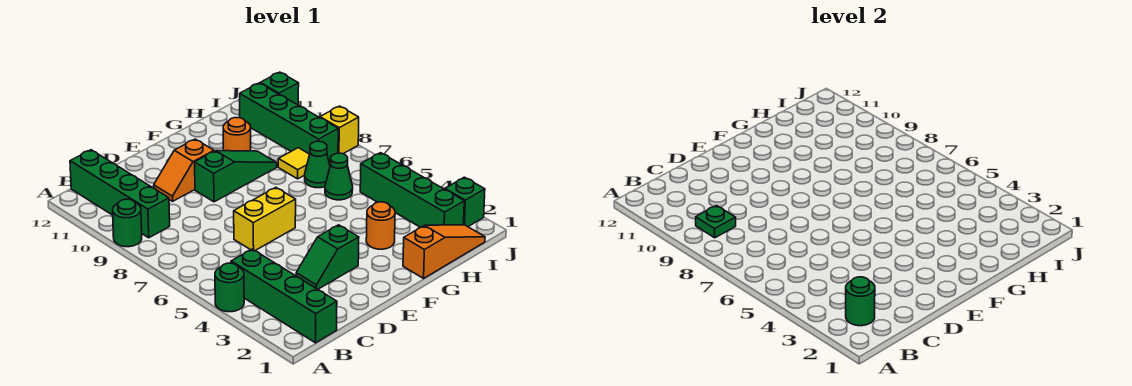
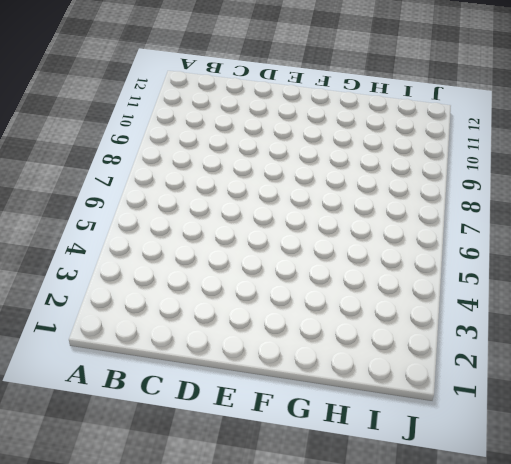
none -> green round brick A4 level 1
none -> green round brick A9 level 1
none -> green brick B1:B4 level 1

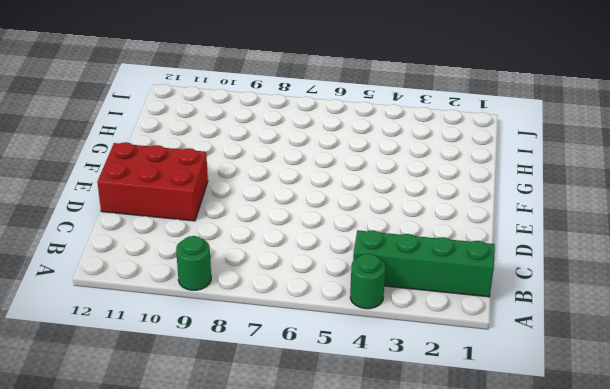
red brick D10:E12 level 1 -> orange slope D10:E10 level 1 top E
none -> green brick B9:B12 level 1
none -> green slope D3:E3 level 1 top E
none -> yellow brick D6:E6 level 1

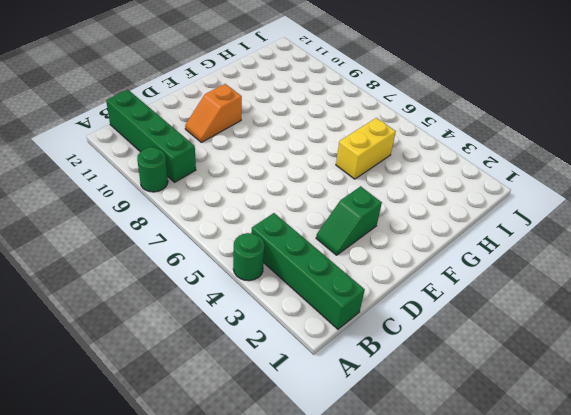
yellow brick G5:H5 level 1 -> yellow brick D6:E6 level 1
none -> green slope E9:G9 level 1 top E
none -> orange slope G1:I1 level 1 top G
none -> orange round brick G3 level 1

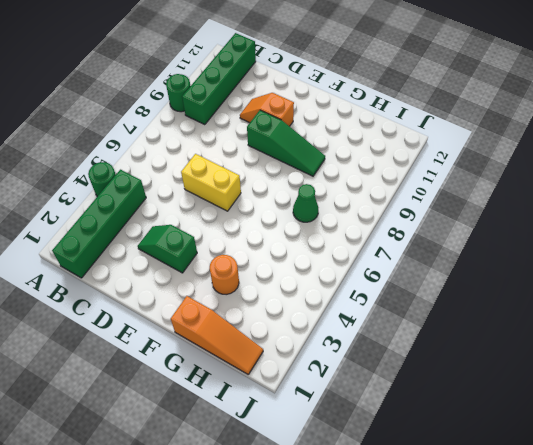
none -> orange round brick G10 level 1
none -> green cone H6 level 1
none -> yellow tile H8 level 1

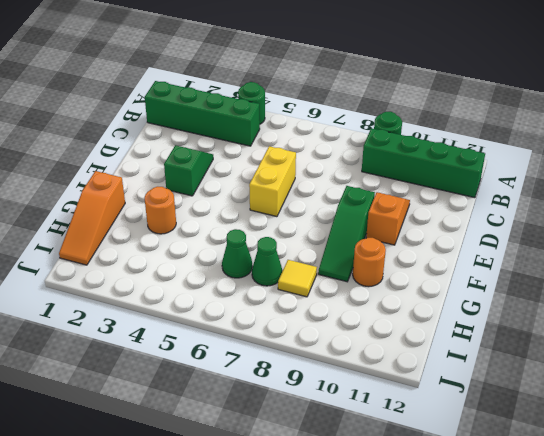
none -> green brick I2:I5 level 1
none -> green brick I8:I11 level 1
none -> green brick J2 level 1

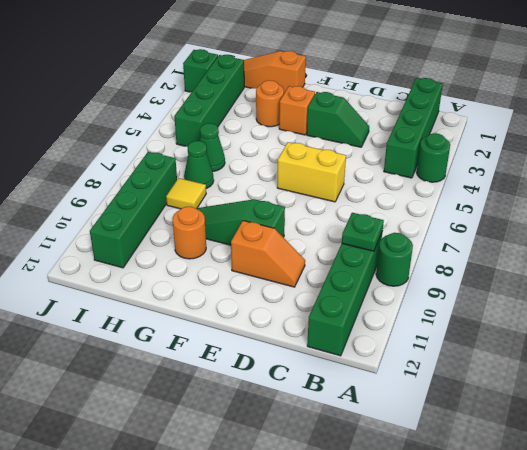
orange brick F3 level 1 -> none
none -> yellow brick J8 level 1
none -> green brick J11 level 1
none -> green round brick B2 level 2

